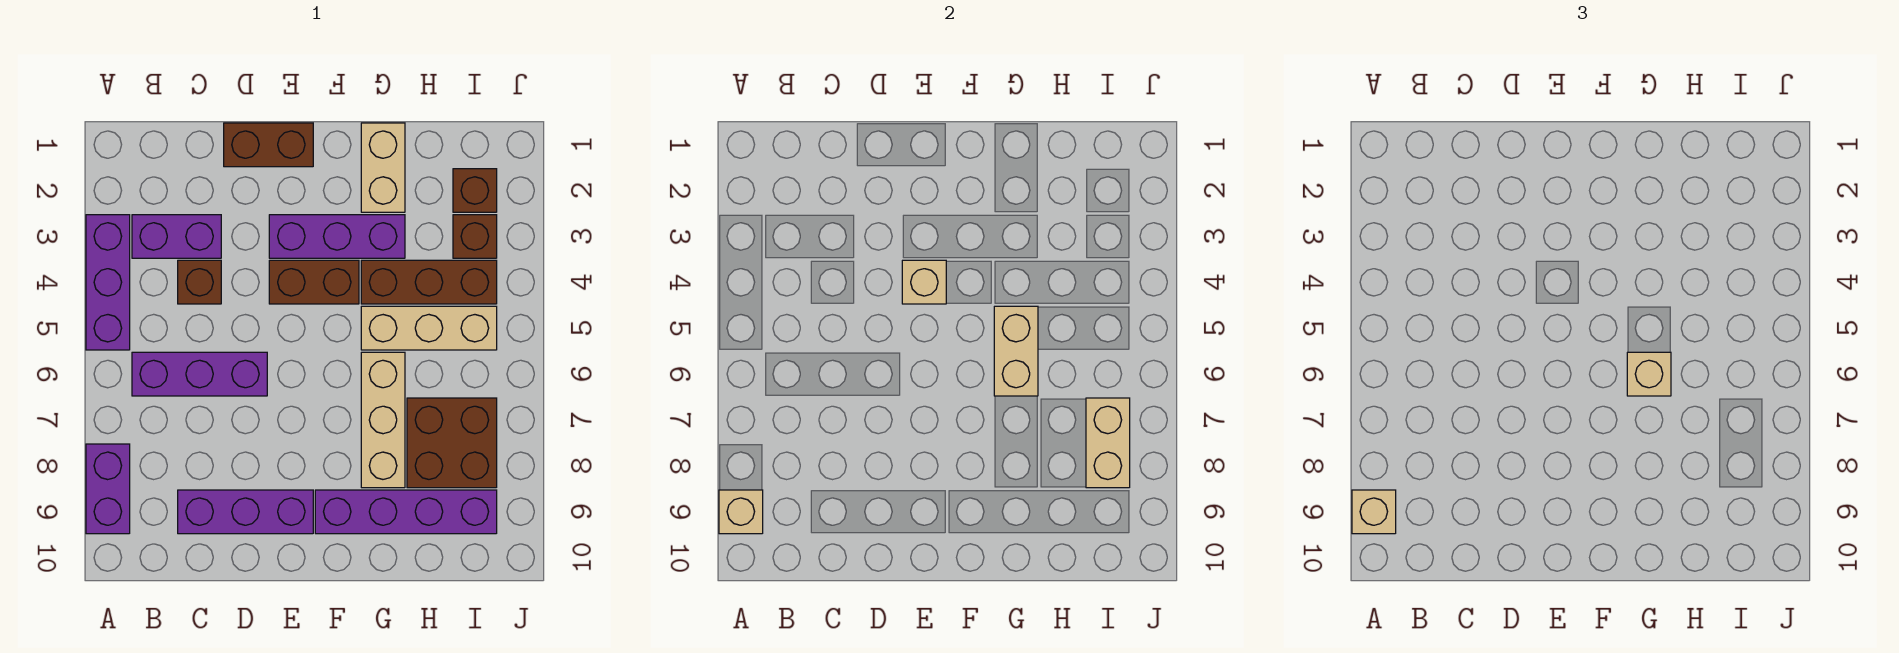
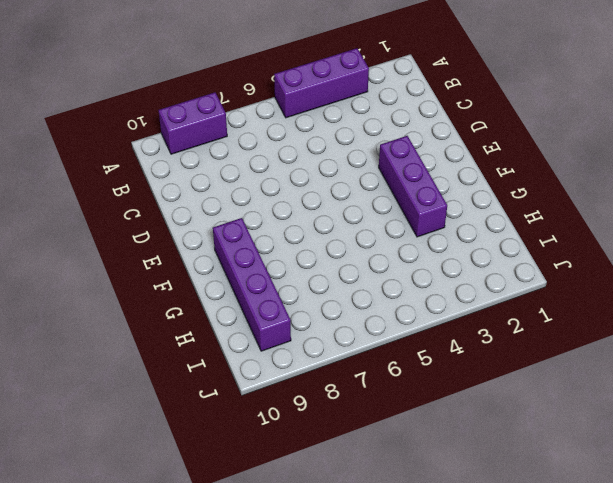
none -> purple brick B3:C3 level 1
none -> purple brick B6:D6 level 1
none -> brown brick C4 level 1

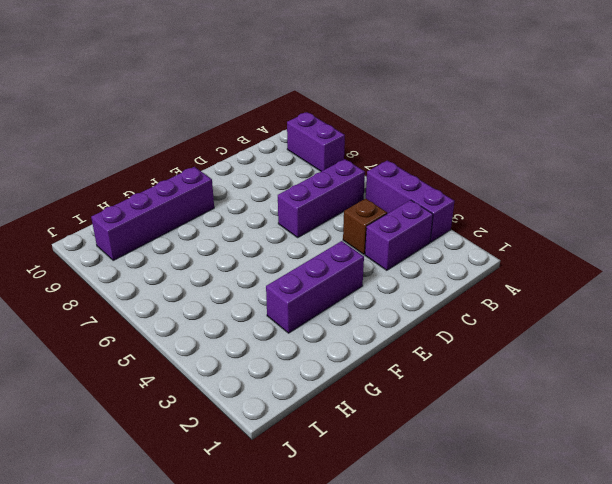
none -> purple brick C9:E9 level 1
none -> brown brick D1:E1 level 1
none -> brown brick E4:F4 level 1

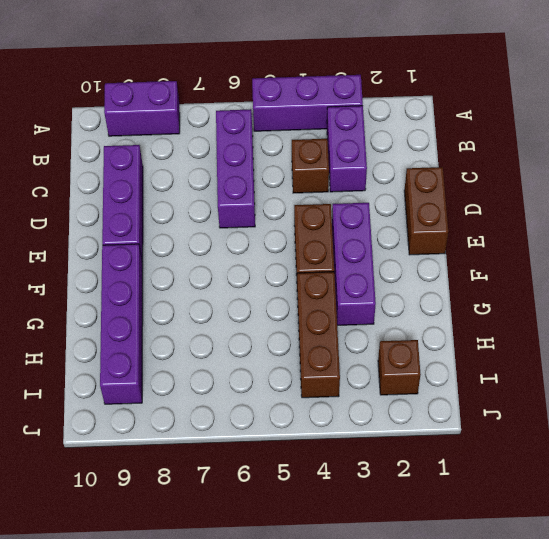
none -> tan brick G1:G2 level 1
none -> tan brick G5:I5 level 1
none -> tan brick G6:G8 level 1

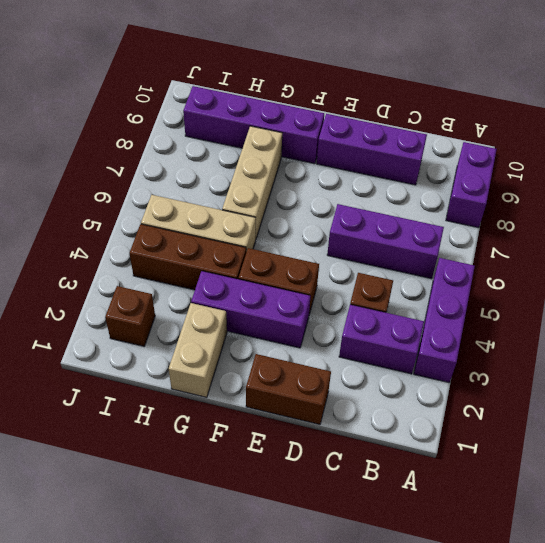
none -> brown brick H7:I8 level 1
none -> brown brick I3 level 1
none -> tan brick A9 level 2

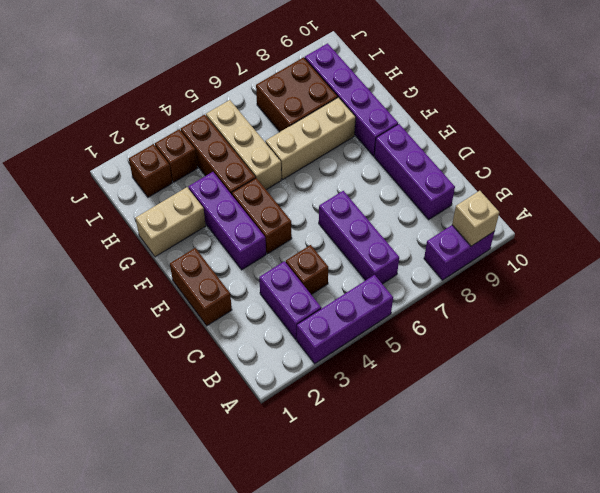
none -> tan brick E4 level 2
none -> tan brick G5:G6 level 2
none -> tan brick I7:I8 level 2

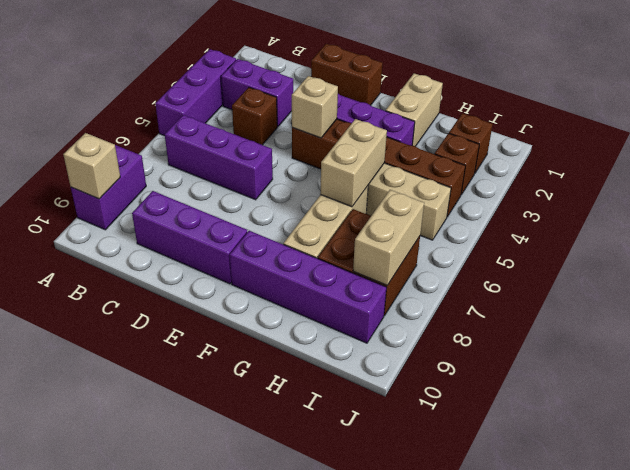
none -> tan brick A9 level 3
none -> tan brick G6 level 3

